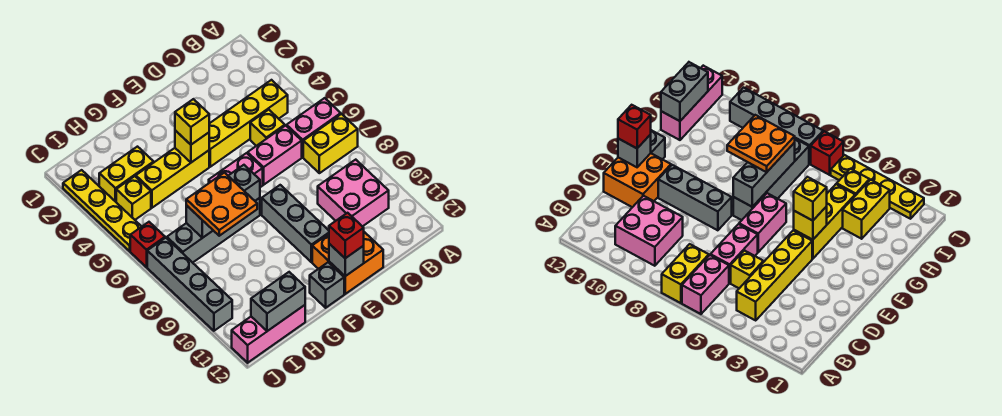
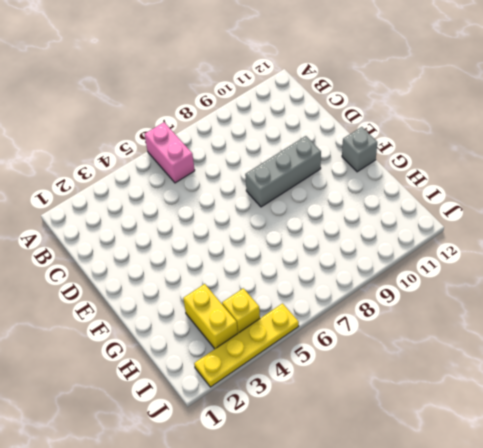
none -> yellow brick A7:B7 level 1
none -> yellow brick B4:E4 level 1
none -> pink brick B9:C10 level 1

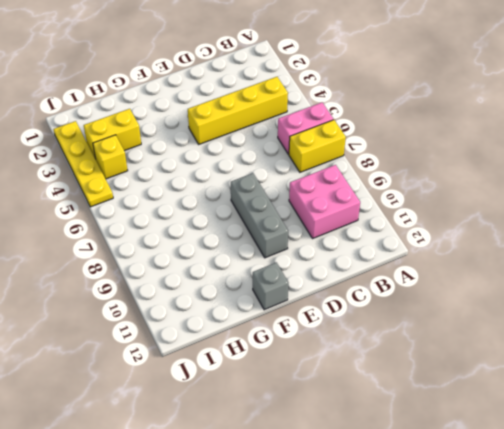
none -> yellow brick C5 level 1
none -> pink brick C6:D6 level 1
none -> orange brick D11:E12 level 1

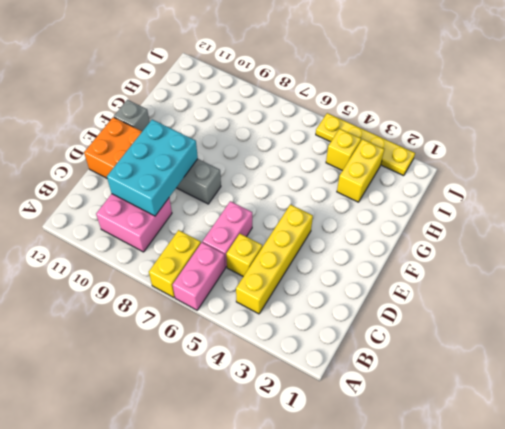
cyan brick C9:E10 level 2 -> none
none -> pink brick E6:F6 level 1
none -> yellow brick F4:H4 level 1
none -> grey brick F7:I7 level 1

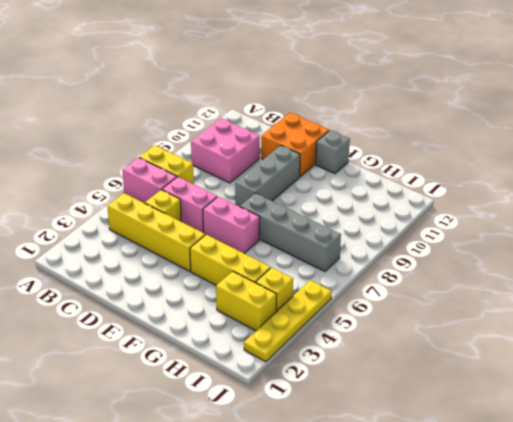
none -> pink brick H12:J12 level 1
none -> red brick J6 level 1
none -> grey brick J7:J10 level 1

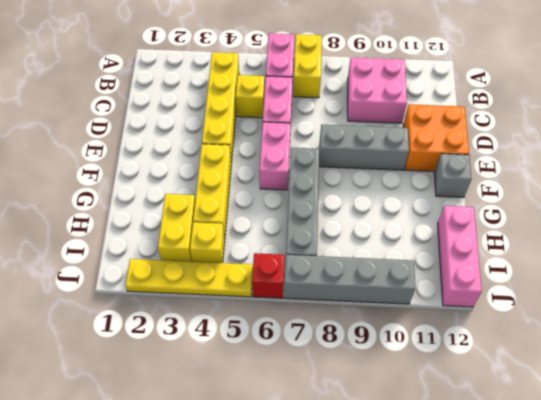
none -> grey brick E12 level 2
none -> yellow brick F4 level 2
none -> grey brick F7:H7 level 2

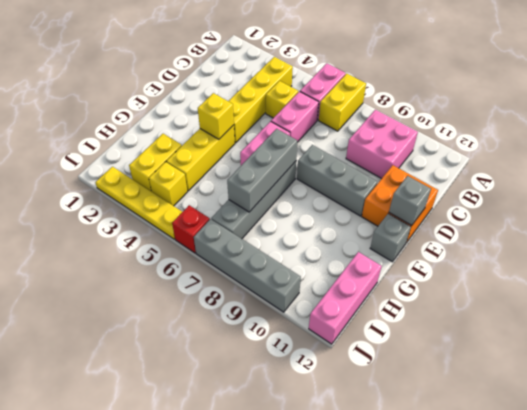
none -> grey brick H12:I12 level 2
none -> red brick E12 level 3
none -> yellow brick F4 level 3

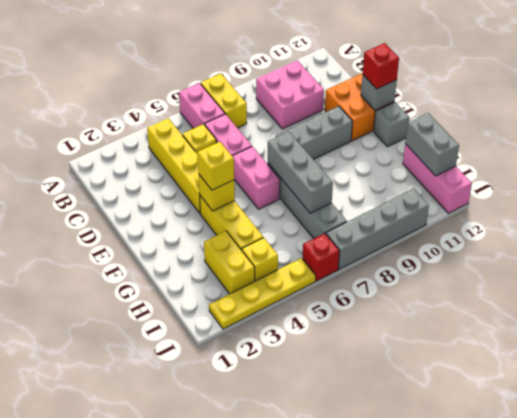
none -> orange plate G7:H8 level 3

